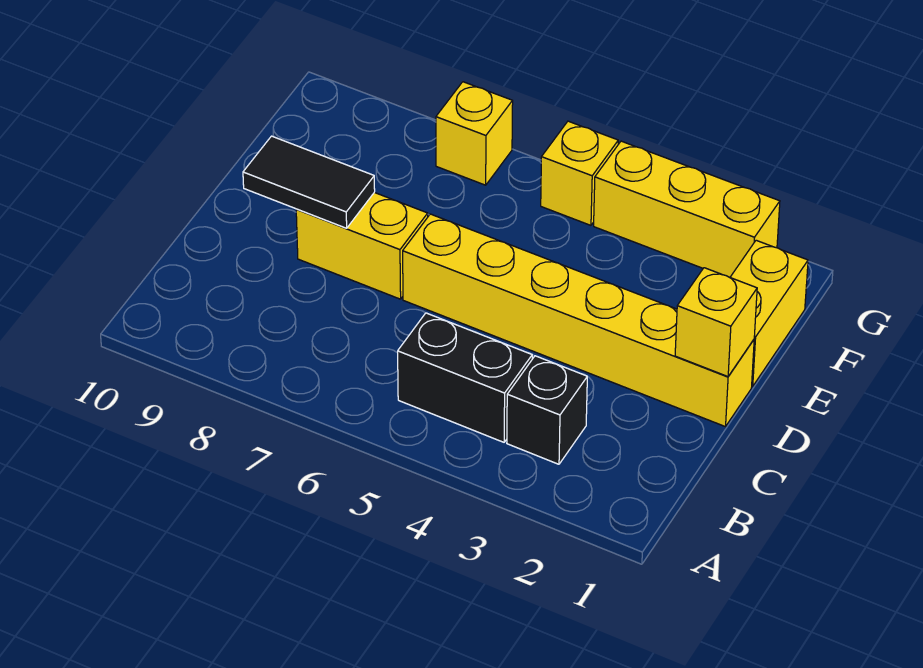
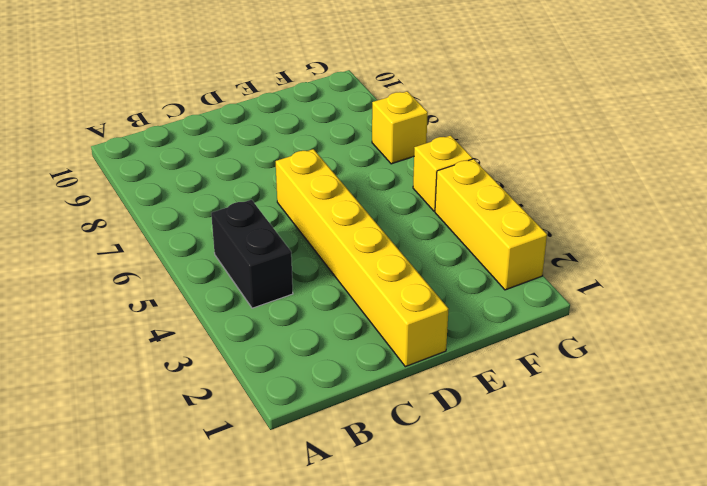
none -> black brick B3 level 1
none -> yellow brick D7:D8 level 1

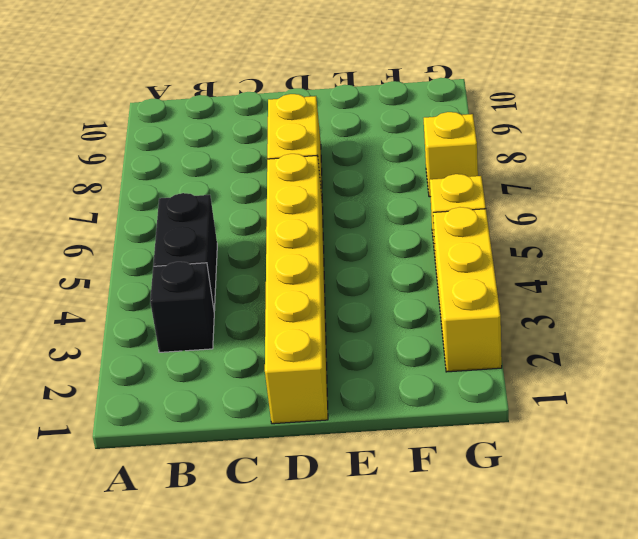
none -> yellow brick E1:F1 level 1
none -> yellow brick D1 level 2

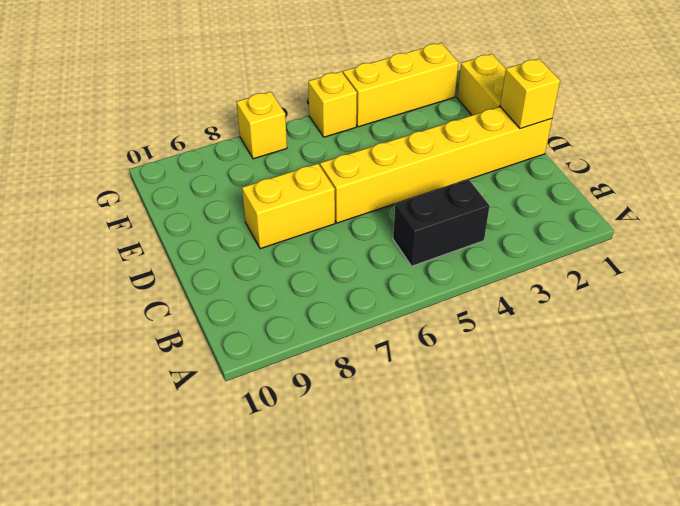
none -> black brick B3 level 1
none -> black tile D8:D9 level 2

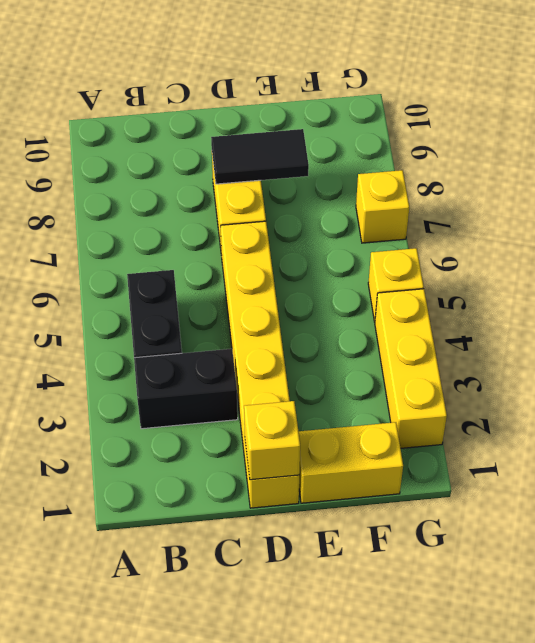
black brick B3:C3 level 1 -> black brick B3 level 1
black tile D8:E8 level 2 -> black tile D8:D9 level 2

